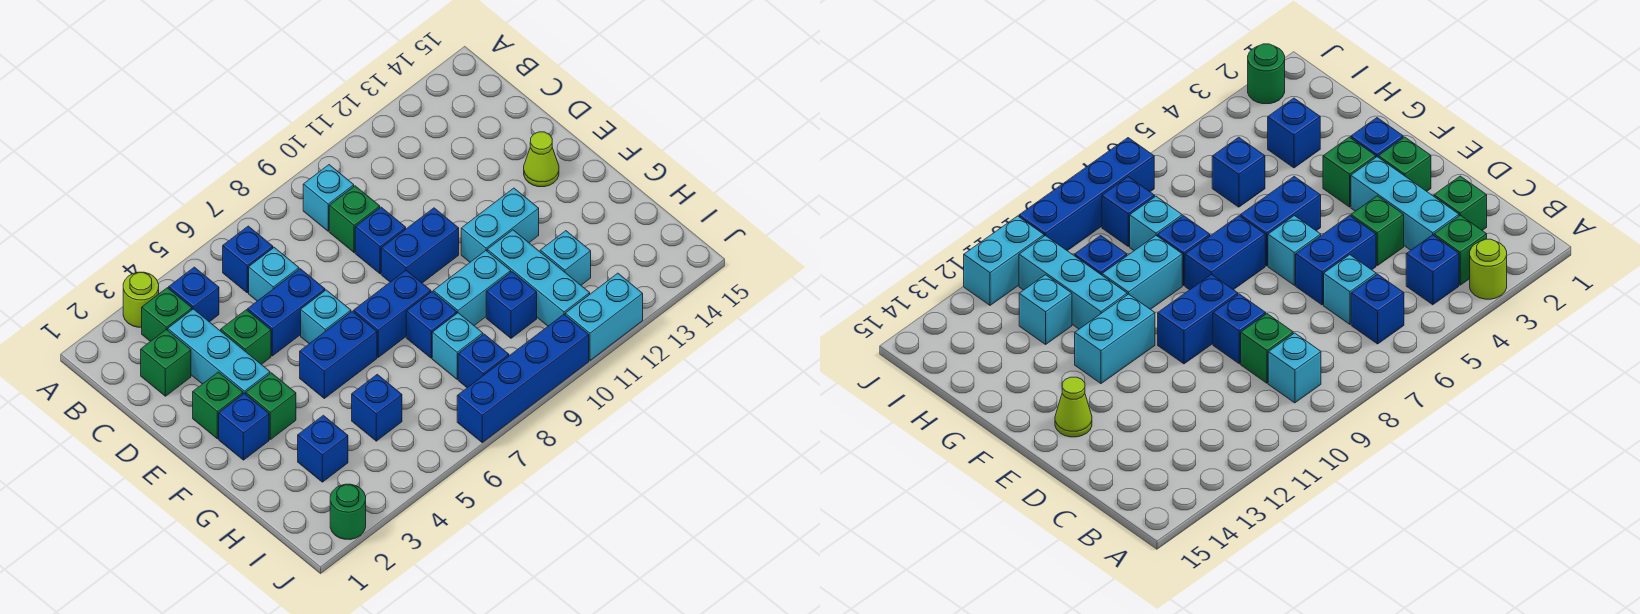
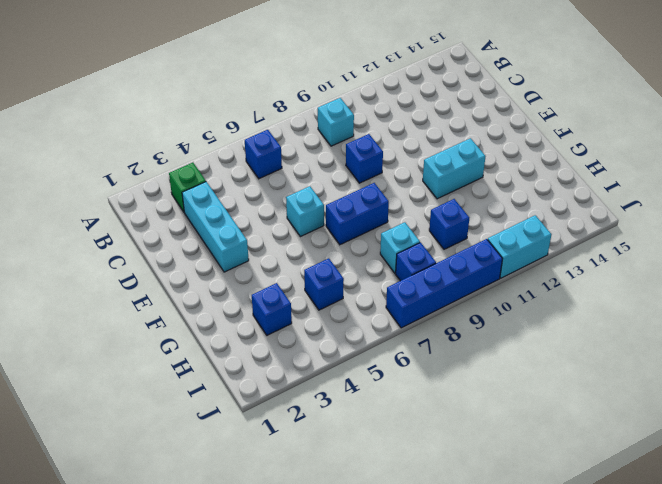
none -> lime round brick A3 level 1
none -> blue brick B4 level 1
none -> green brick C2 level 1
none -> cyan brick C6 level 1

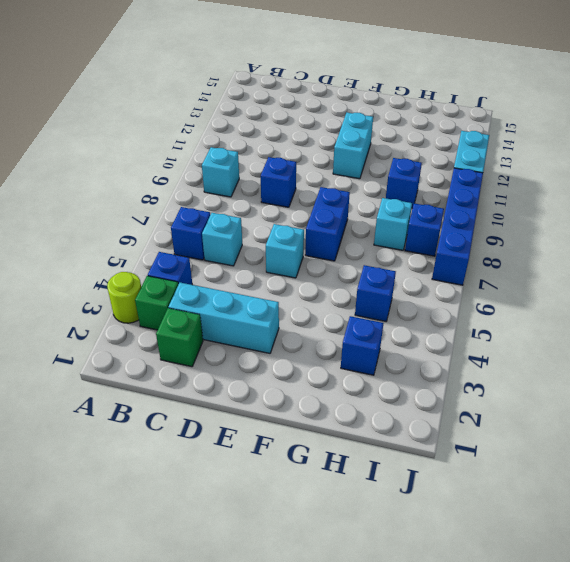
none -> green brick C9 level 1
none -> green brick D4 level 1
none -> blue brick D5:D6 level 1
none -> green brick E2 level 1

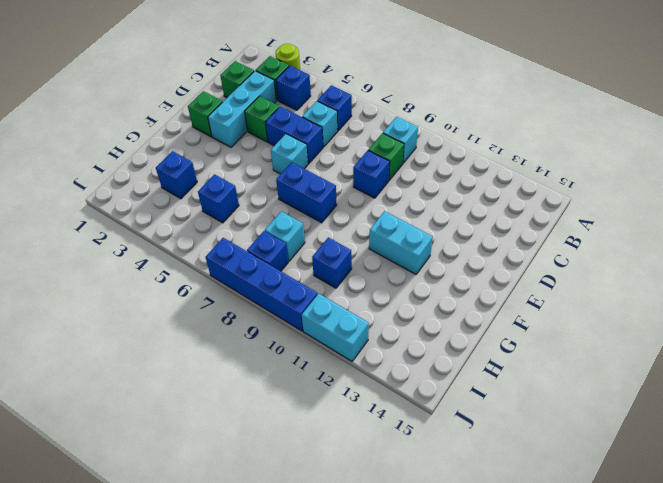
none -> blue brick E9:E10 level 1
none -> lime cone E14 level 1
none -> blue brick F2 level 1
none -> green brick F3 level 1

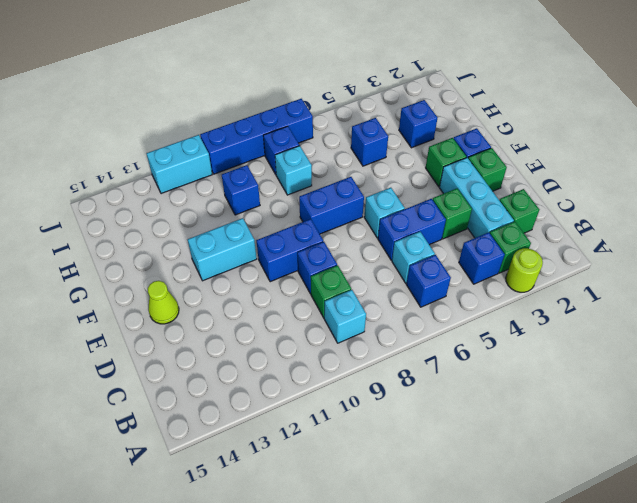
none -> blue brick F5:F6 level 1
none -> blue brick G8 level 1
none -> cyan brick G9:G10 level 1
none -> cyan brick G11:I11 level 1

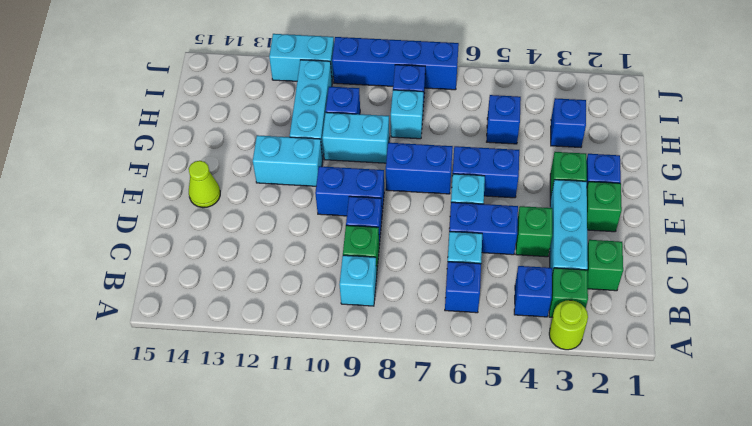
none -> blue brick G8 level 1
none -> cyan brick H12 level 1
none -> green round brick J2 level 1

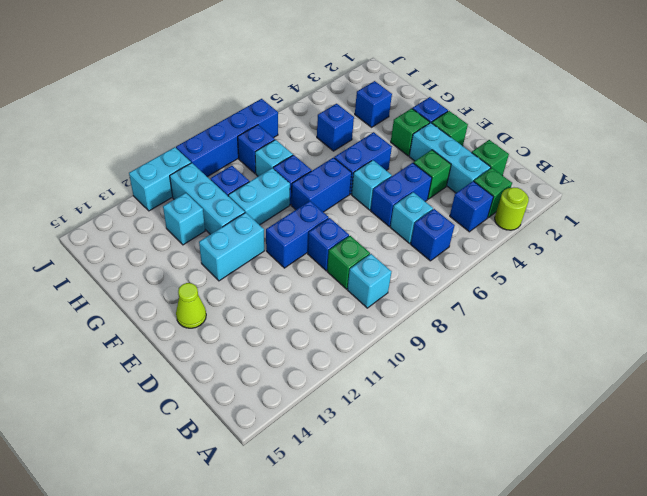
none -> green round brick J2 level 1

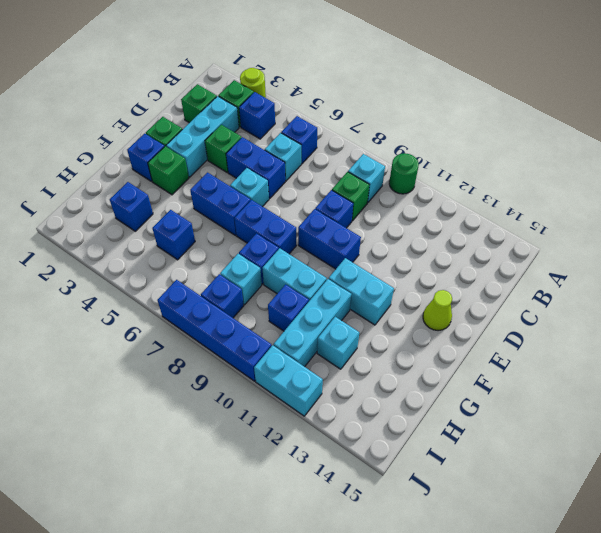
green round brick A10 level 1 -> green round brick J2 level 1

